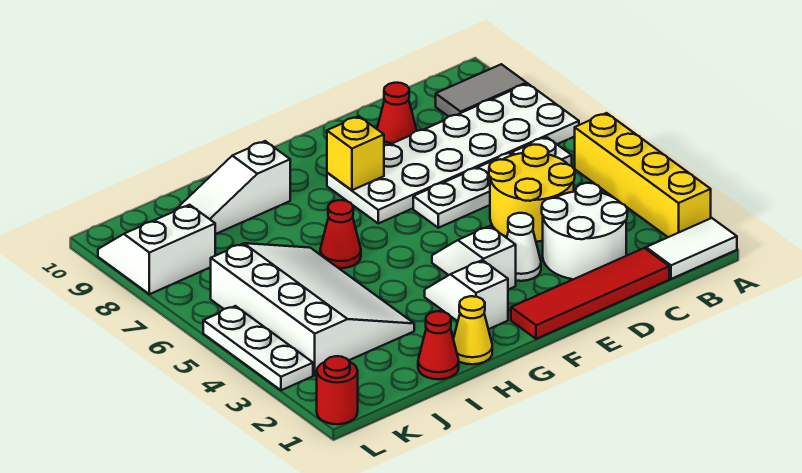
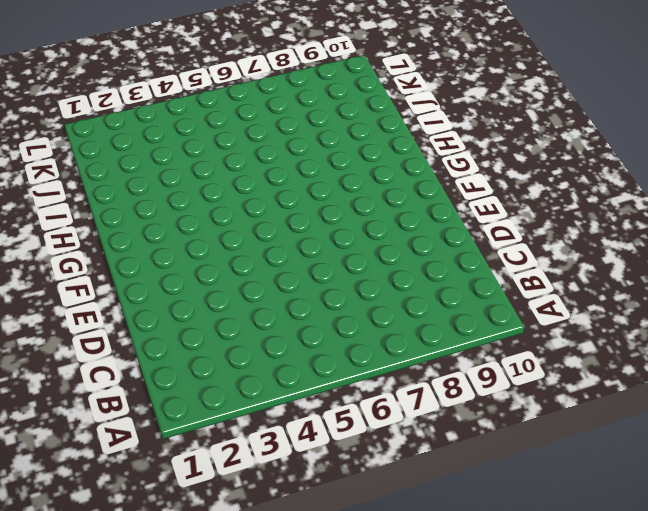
none -> white tile A1:B1 level 1
none -> yellow brick A2:A5 level 1
none -> white plate A7:F8 level 1

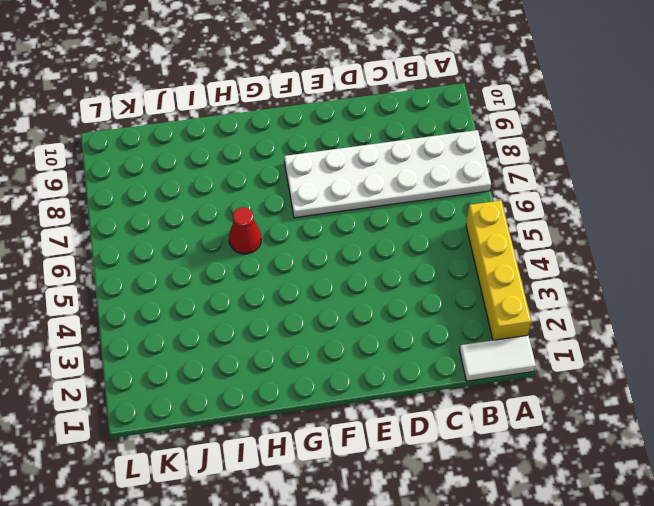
none -> grey tile A9:B9 level 1
none -> white plate B6:E6 level 1
none -> red tile C1:F1 level 1

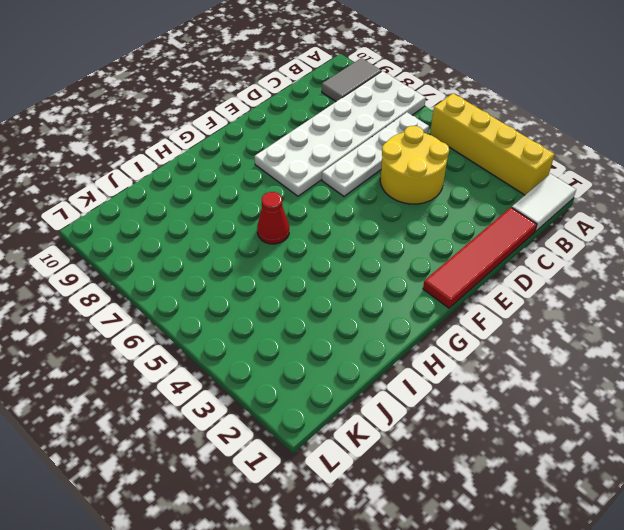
none -> white round brick C2:D3 level 1
none -> red cone D9 level 1
none -> white cone E3 level 1

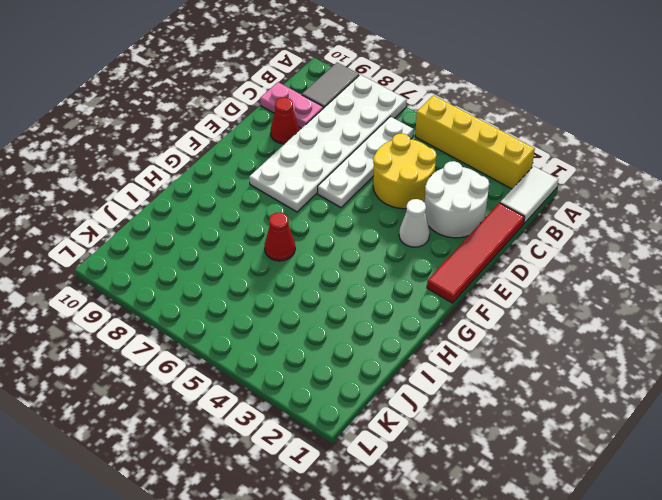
pink plate C9:C10 level 1 -> none
none -> white slope F3:F4 level 1 top 3
none -> white slope G2:G3 level 1 top 2
none -> yellow cone H1 level 1

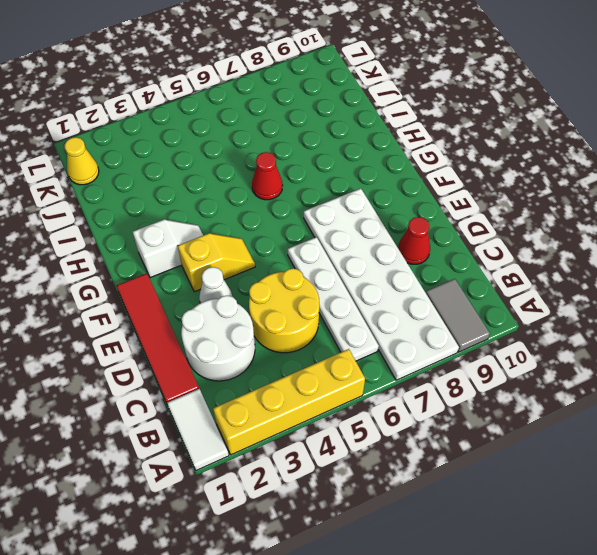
yellow slope F3:F4 level 1 top 3 -> white slope F3:F4 level 1 top 3
yellow cone K1 level 1 -> yellow cone H1 level 1
none -> white slope H9:J9 level 1 top H
none -> red cone I1 level 1
none -> white slope I3:K6 level 1 top K

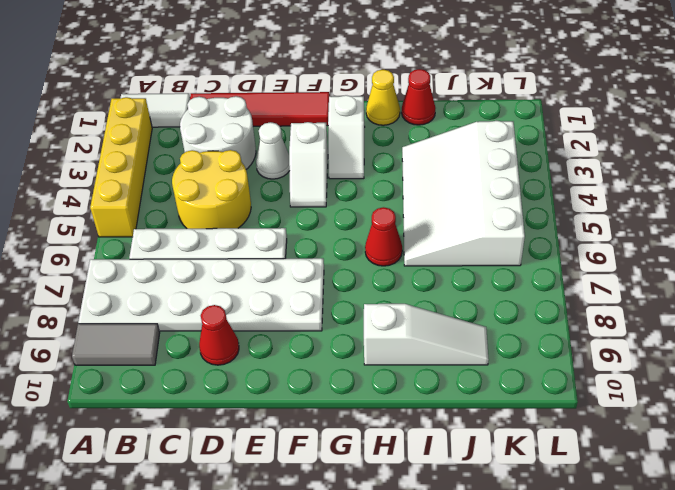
none -> white slope K8:L9 level 1 top 8
none -> red round brick L1 level 1
none -> white plate L3:L5 level 1

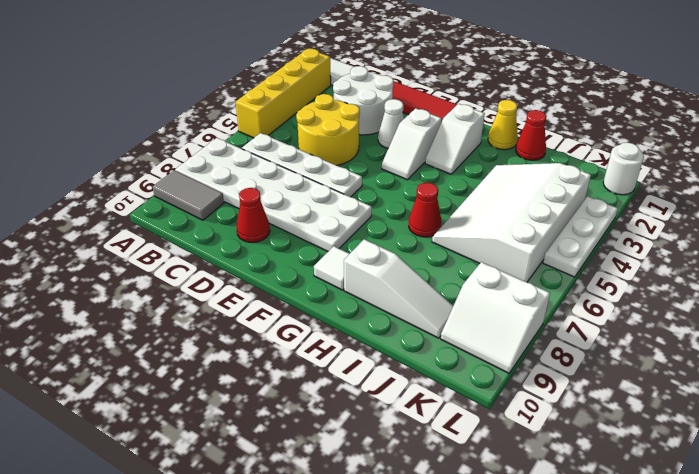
white tile G9 level 1 -> none
white round brick L1 level 1 -> red round brick L1 level 1
none -> yellow brick F8 level 2

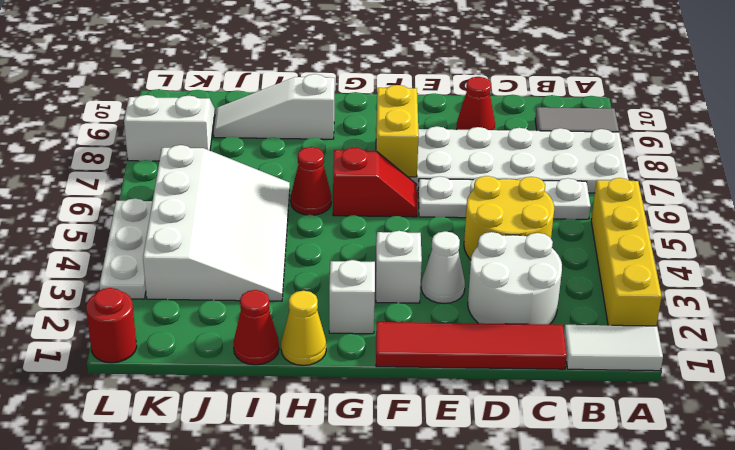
red slope F6:G6 level 1 top G -> none
yellow brick F7:F8 level 2 -> yellow brick F8 level 2

